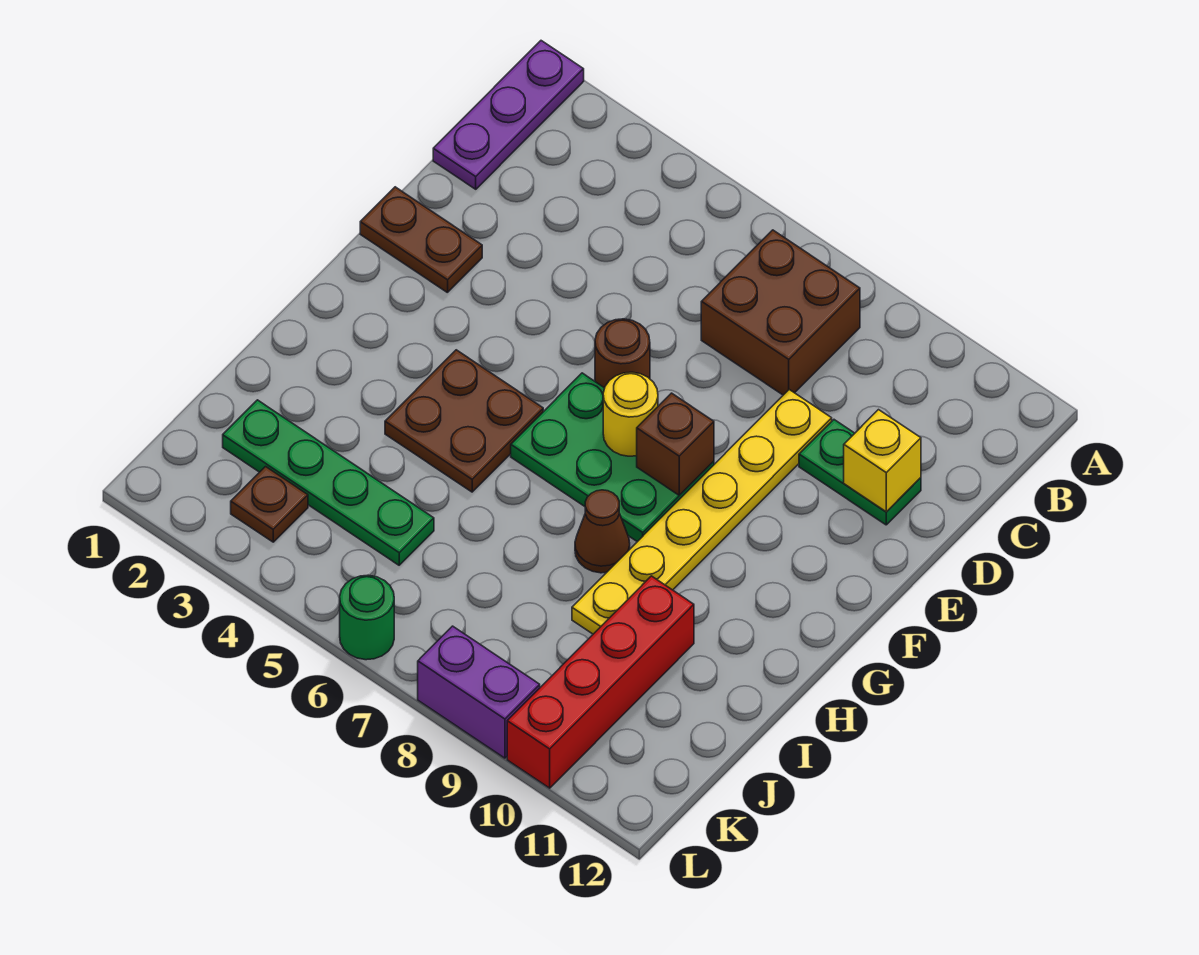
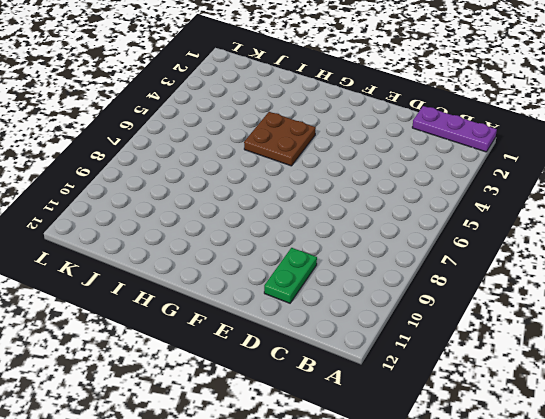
none -> brown brick B7:C8 level 1
none -> yellow plate D9:I9 level 1
none -> brown plate E1:E2 level 1

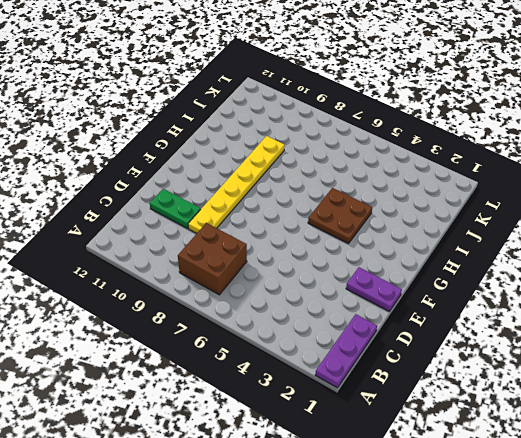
purple plate E1:E2 level 1 -> brown plate E1:E2 level 1
none -> brown round brick E6 level 1
none -> green plate F6:G8 level 1
none -> brown cone H8 level 1

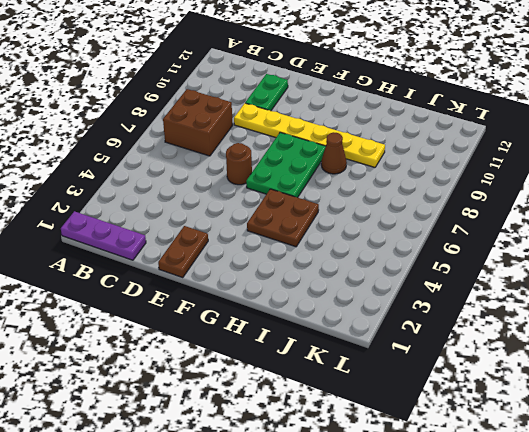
none -> red brick I10:L10 level 1
none -> green plate J2:J5 level 1
none -> brown plate K3 level 1

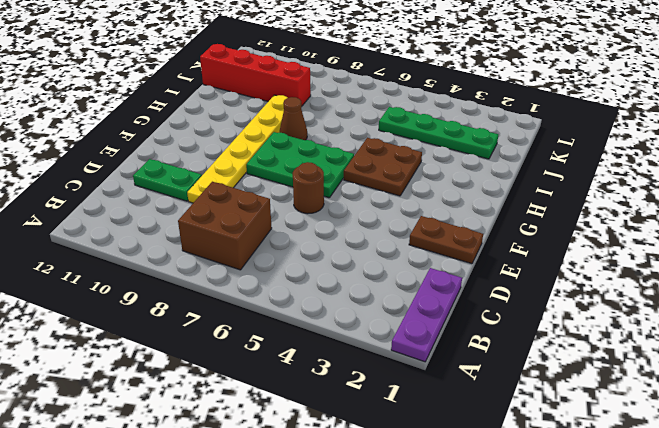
red brick J9:J12 level 1 -> red brick I10:L10 level 1
none -> brown plate K3 level 1
none -> green round brick L6 level 1
none -> purple brick L8:L9 level 1

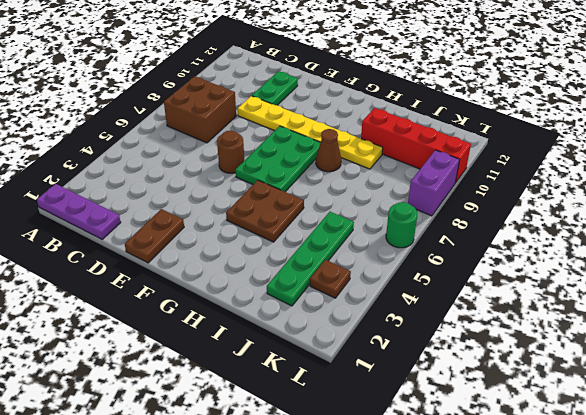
none -> yellow brick D11 level 2
none -> yellow round brick F7 level 2
none -> brown brick F8 level 2

